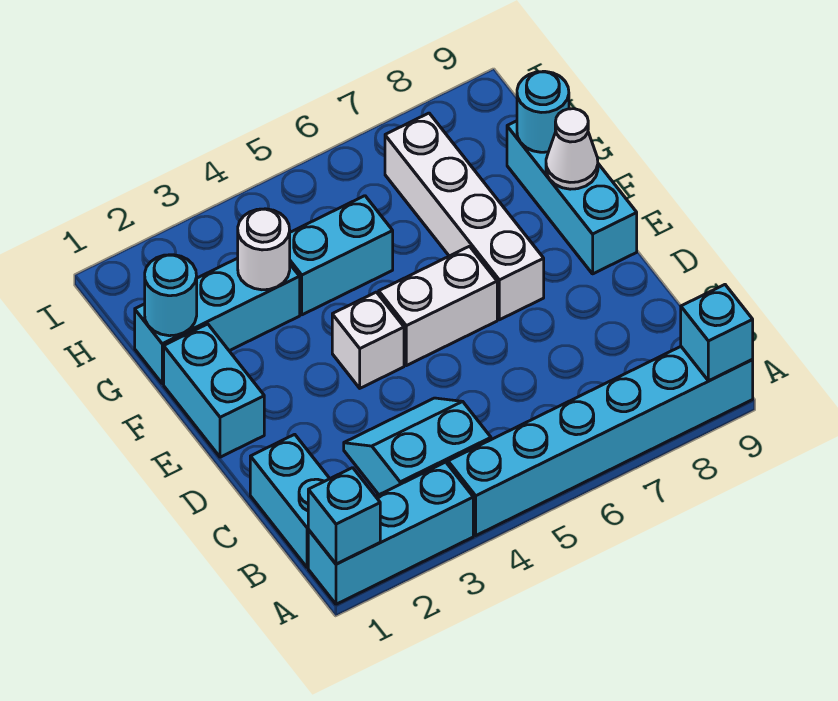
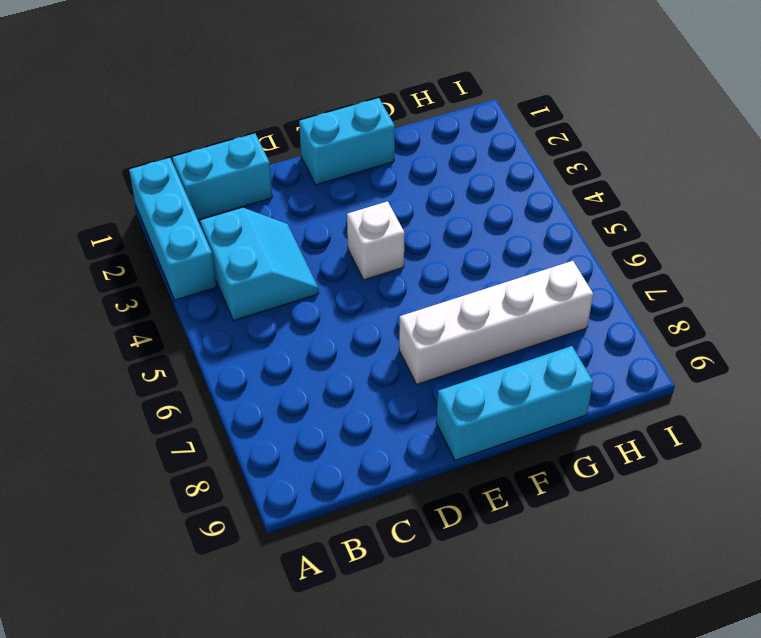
none -> cyan brick A4:A9 level 1
none -> white brick E5:E6 level 1
none -> cyan brick G1:G3 level 1

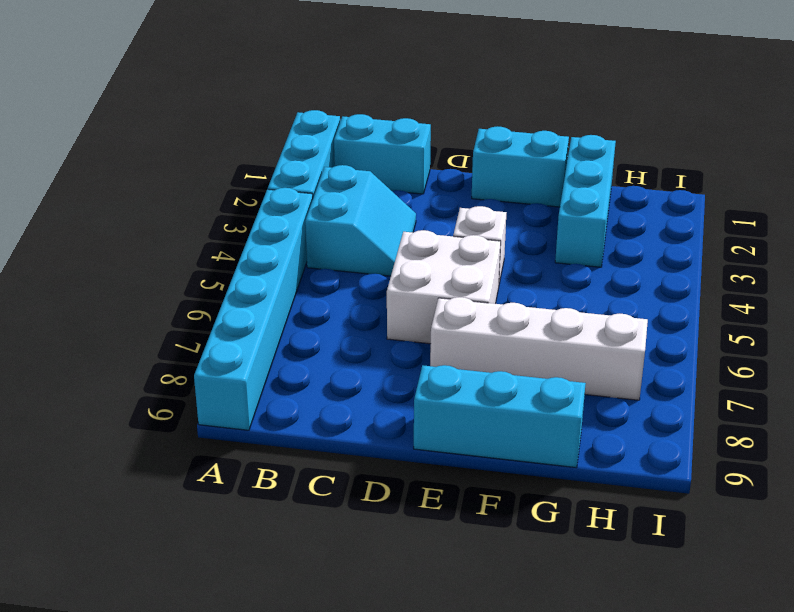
white brick D5:E6 level 1 -> white brick E5:E6 level 1
none -> cyan brick G4:G5 level 1
none -> cyan brick A1 level 2
none -> cyan brick A9 level 2

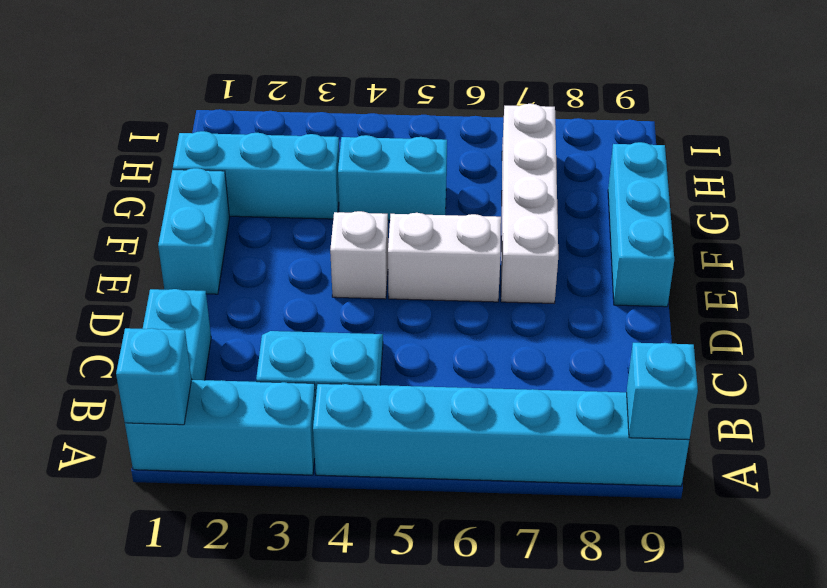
none -> white cone F9 level 2
none -> cyan round brick G1 level 2
none -> white round brick G3 level 2

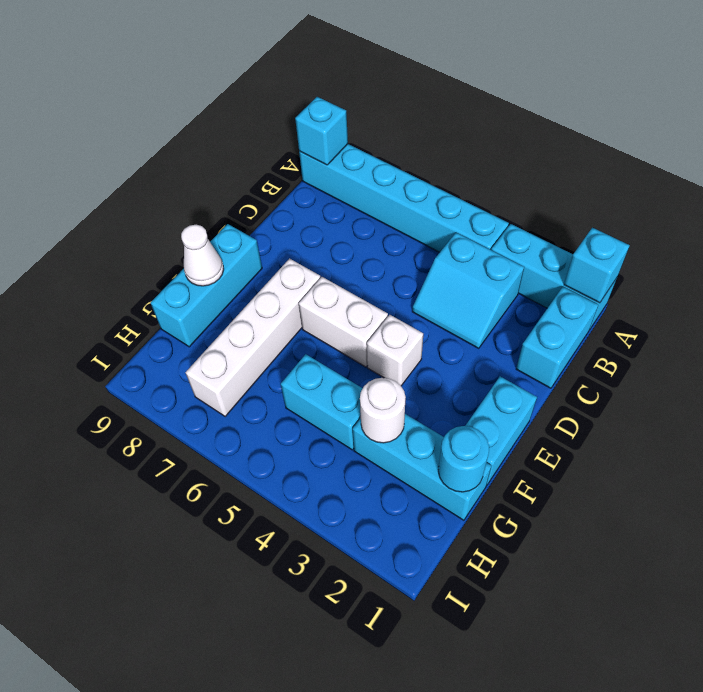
none -> cyan round brick G9 level 2

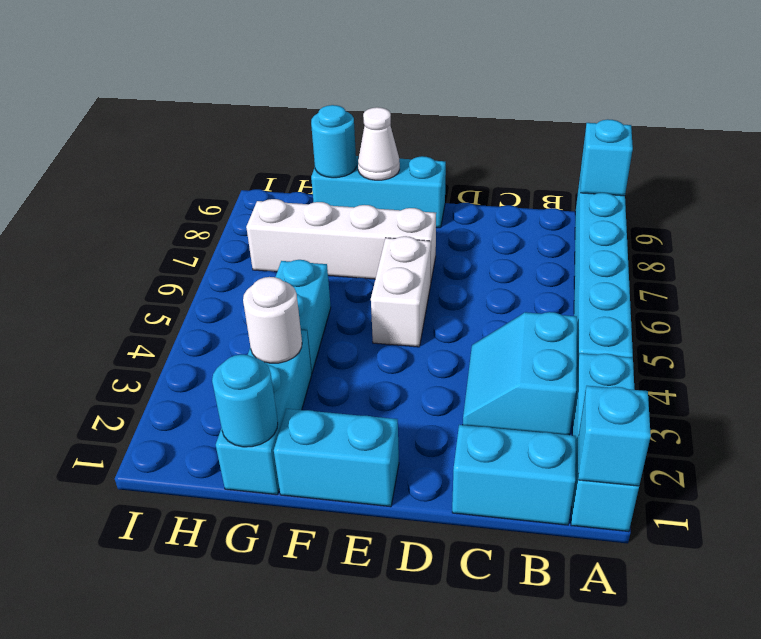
none -> white brick E4 level 1

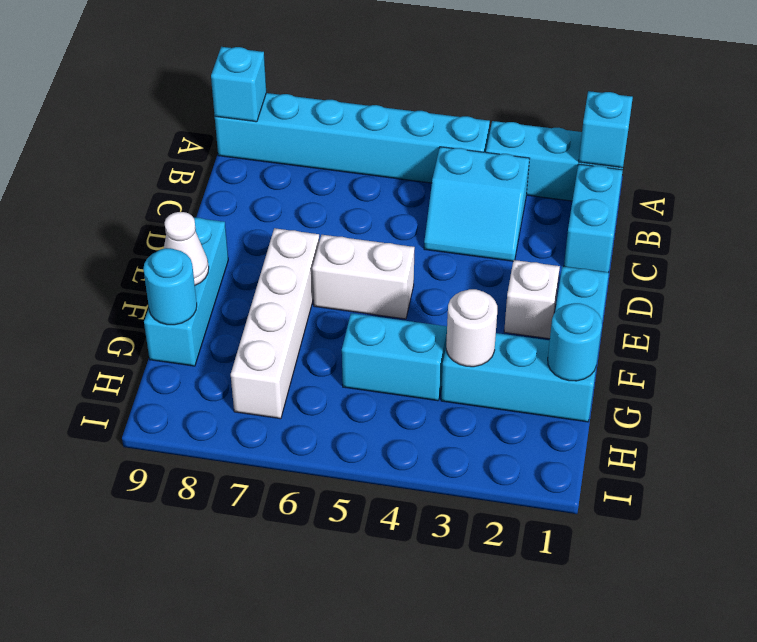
white brick E2 level 1 -> white brick E4 level 1

